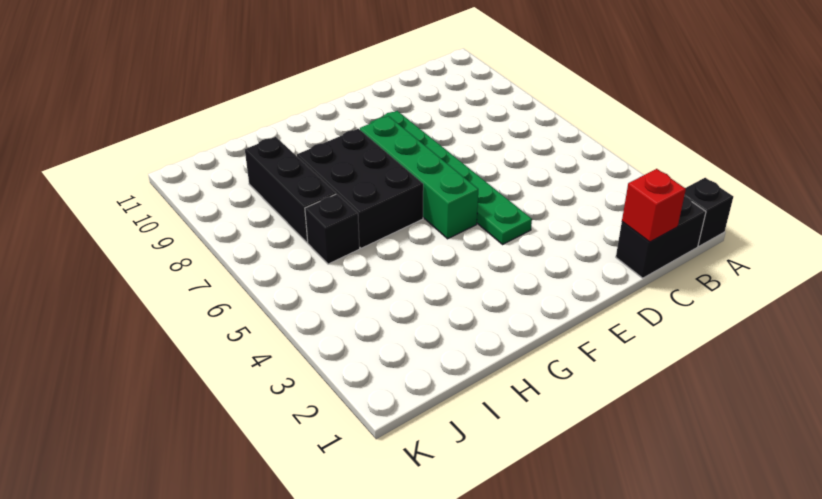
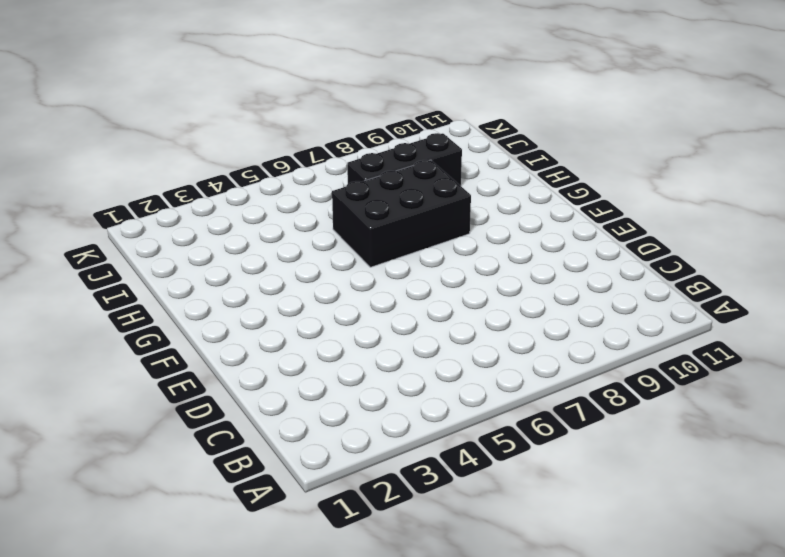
none -> black brick A1 level 1
none -> black brick B1:C1 level 1

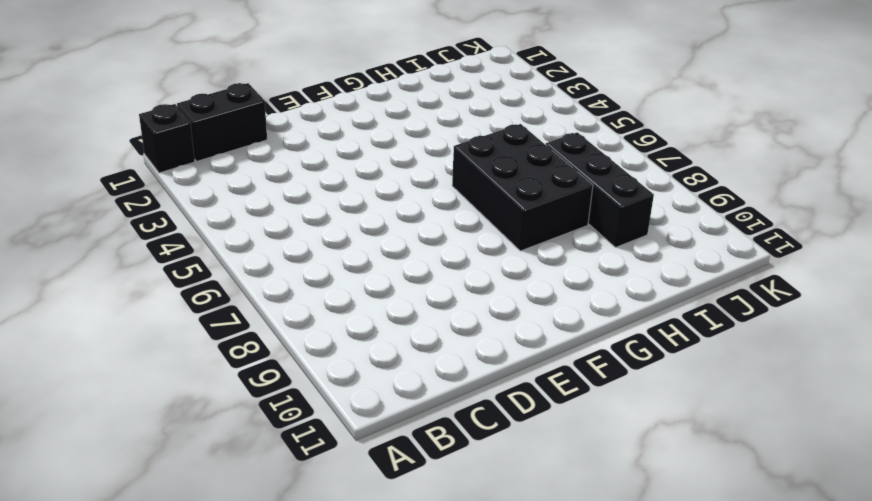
none -> green plate E4:E9 level 1
none -> green brick F5:F8 level 1

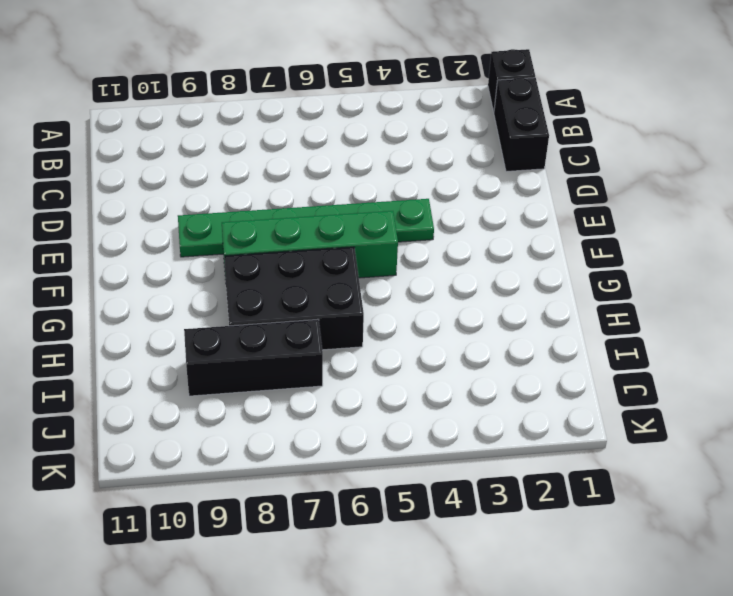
none -> black brick I6 level 1
none -> red brick C1 level 2

